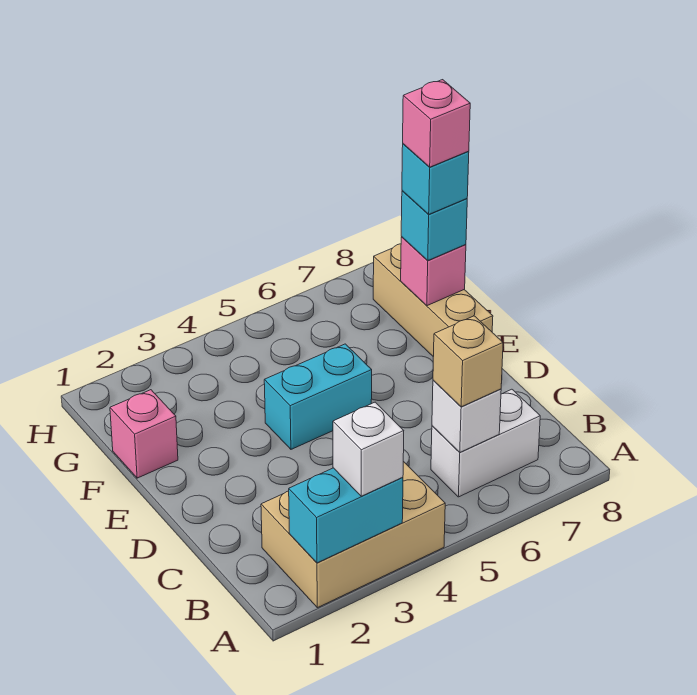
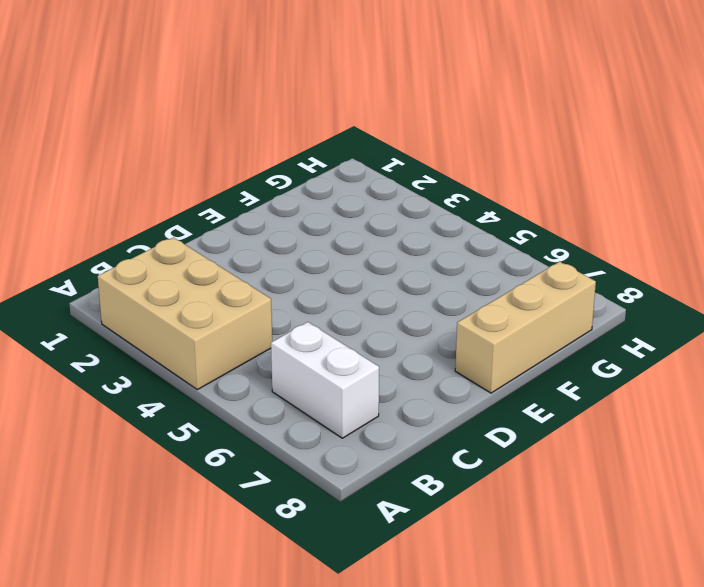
none -> cyan brick E4:E5 level 1
none -> pink brick F1 level 1
none -> cyan brick A2:A3 level 2

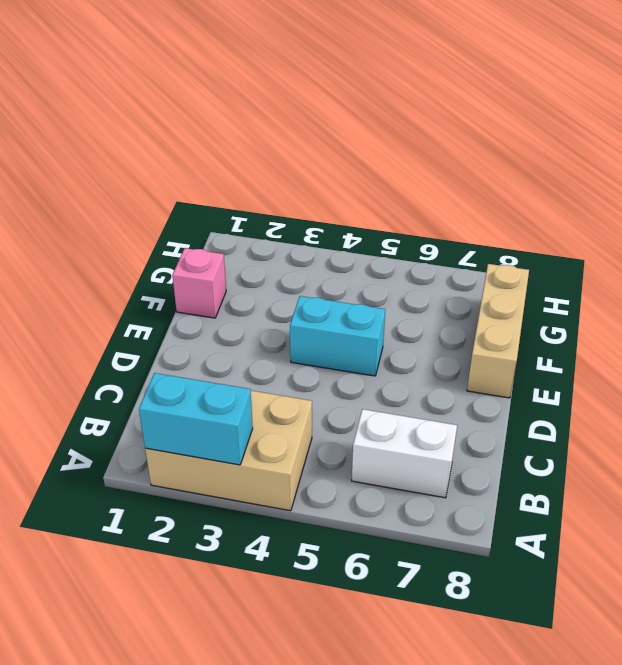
none -> white brick B6 level 2
none -> pink brick F8 level 2
none -> white brick A3 level 3

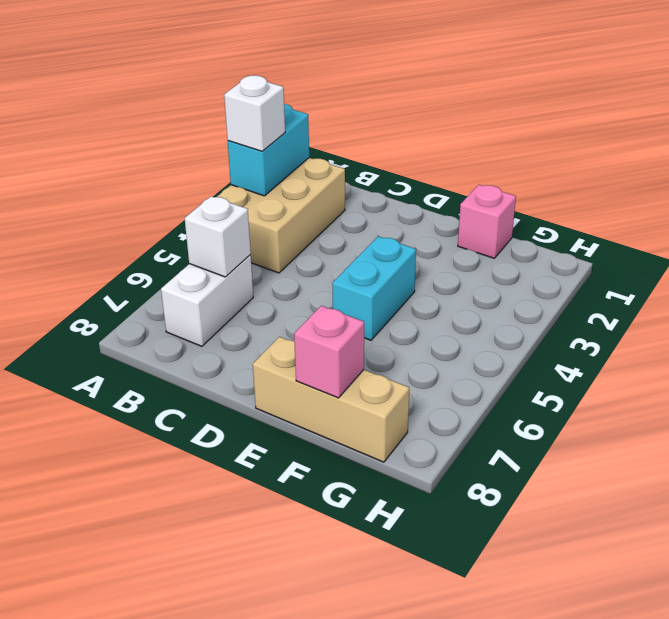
none -> tan brick B6 level 3
none -> cyan brick F8 level 3
none -> cyan brick F8 level 4

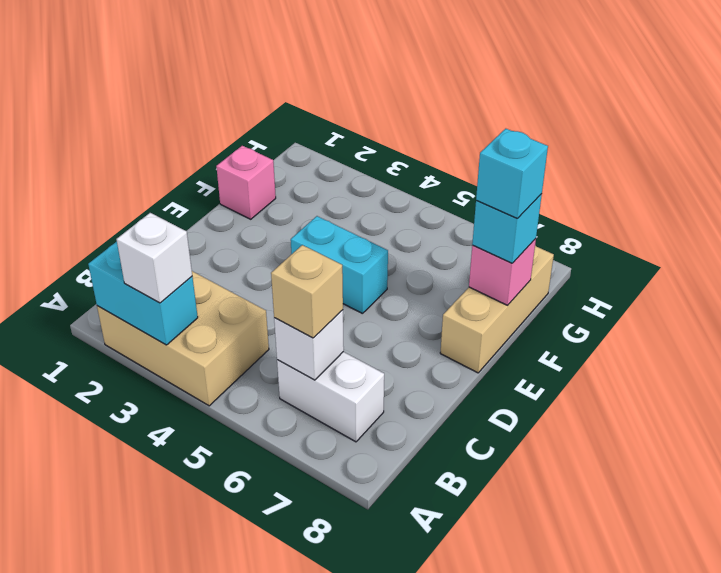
none -> pink brick F8 level 5

